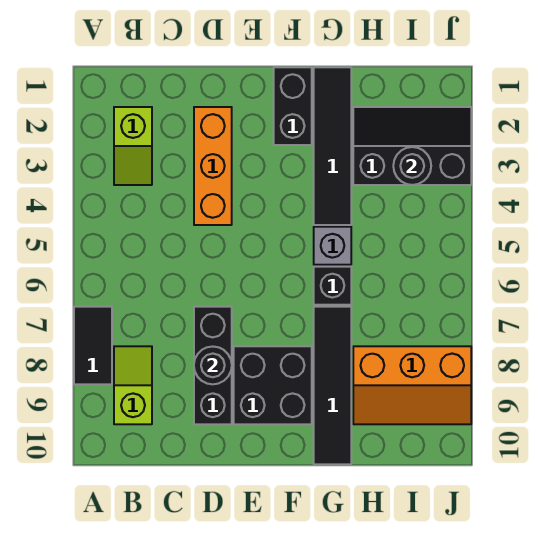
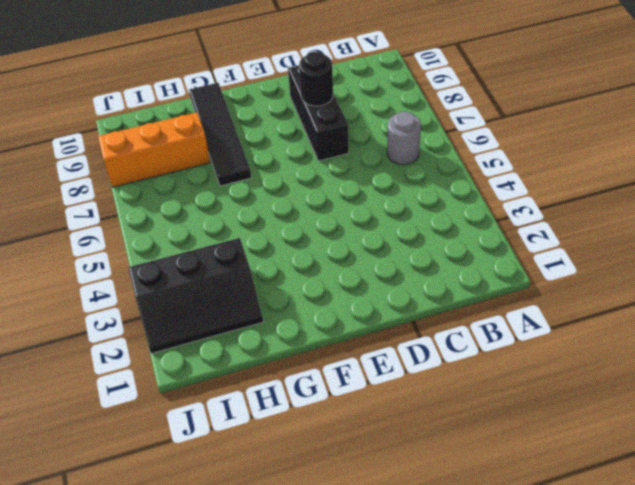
grey round brick B6 level 1 -> none
none -> black tile A7:A8 level 1
none -> lime slope B2:B3 level 1 top 2
none -> lime slope B8:B9 level 1 top 9

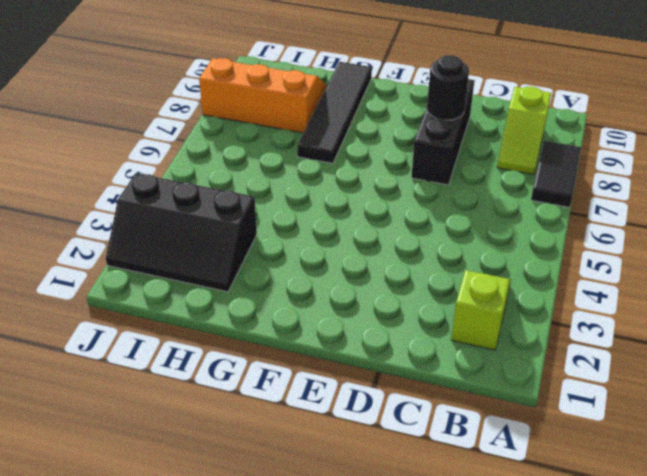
none -> orange brick D2:D4 level 1
none -> black brick E8:F9 level 1
none -> black brick F1:F2 level 1

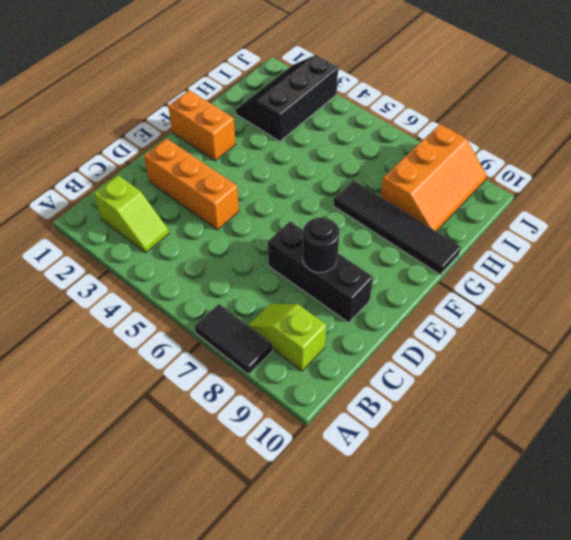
orange brick F1:F2 level 1 -> black brick F1:F2 level 1
none -> black brick E8:F9 level 1
none -> black tile G1:G4 level 1
none -> grey brick G5 level 1

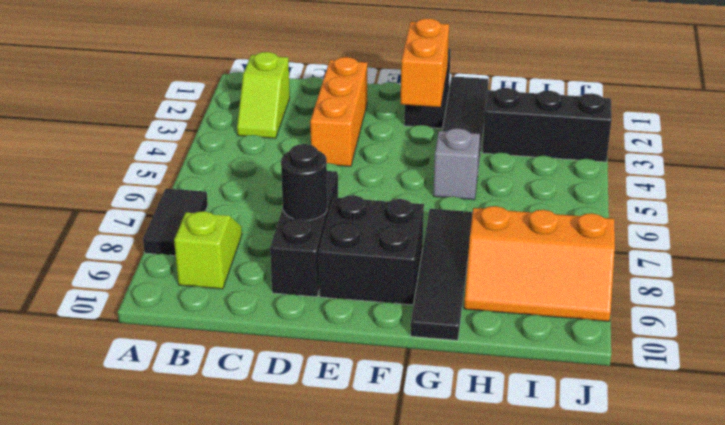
orange brick F2:F3 level 2 -> none
none -> black brick G6 level 1
none -> black round brick I3 level 2

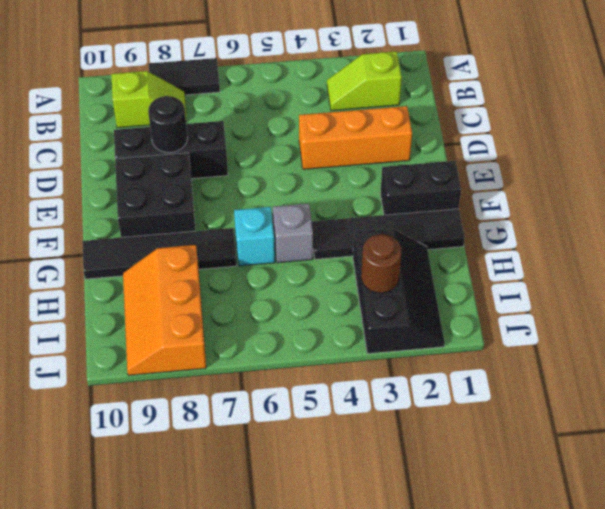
cyan brick G6 level 1 -> black brick G6 level 1
brown round brick I3 level 2 -> black round brick I3 level 2

